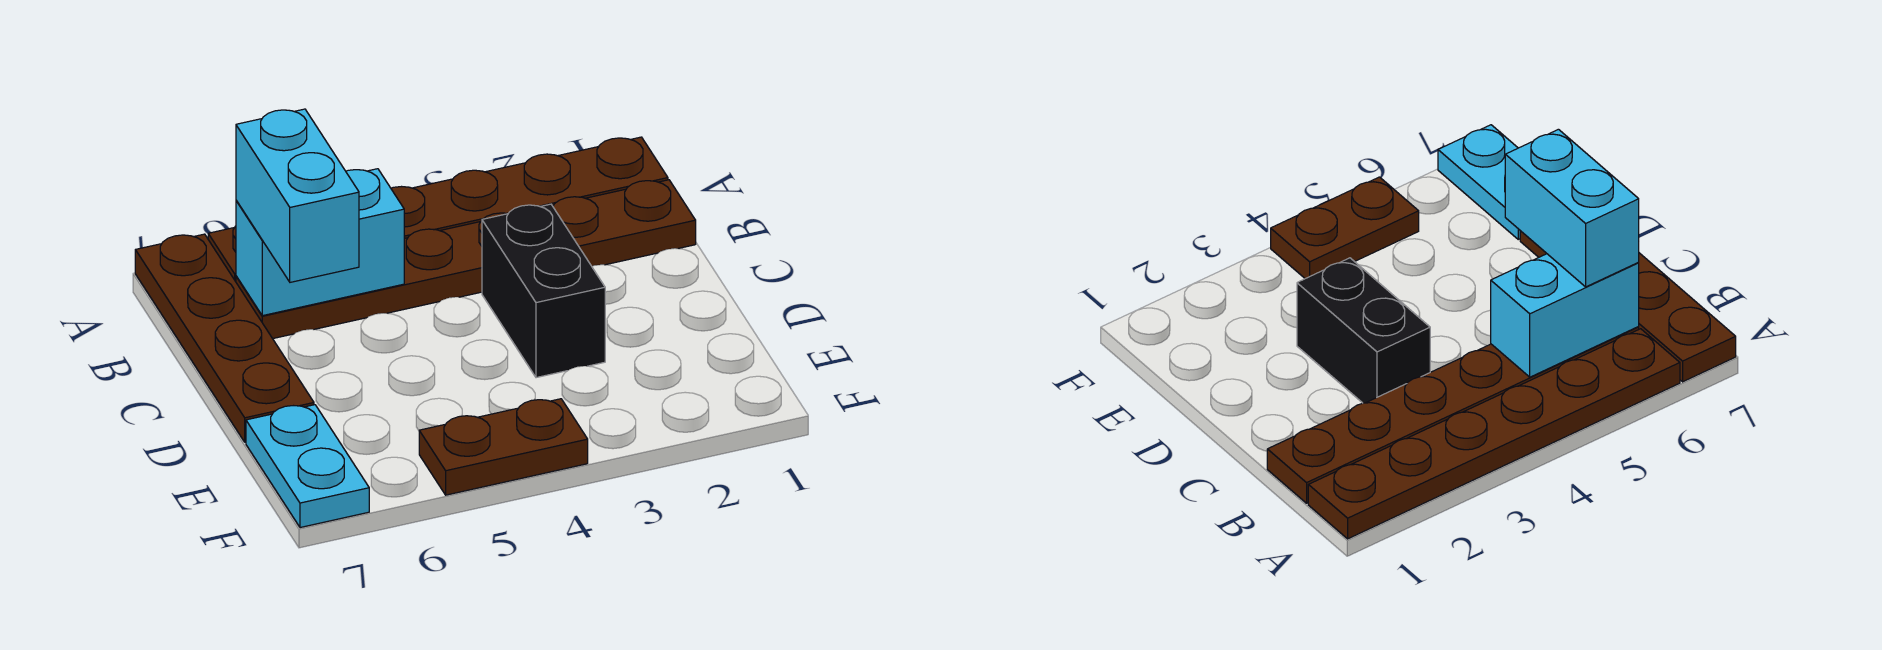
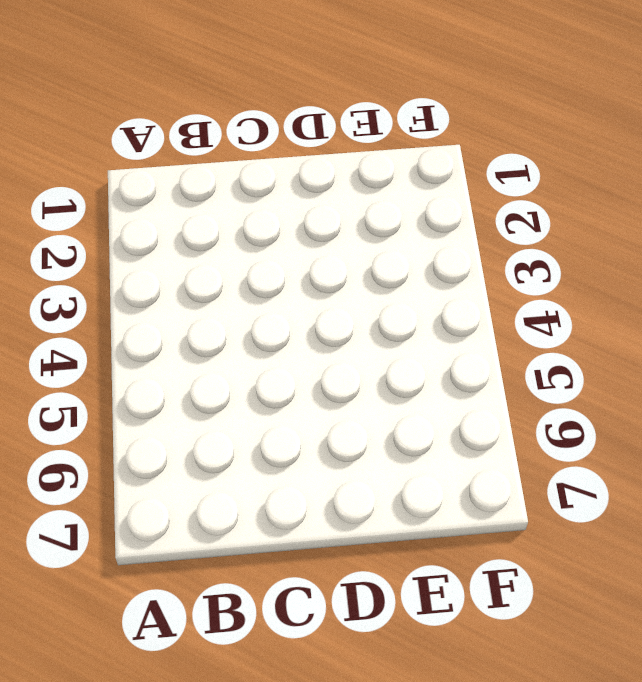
none -> brown plate A1:A6 level 1
none -> brown plate A7:D7 level 1

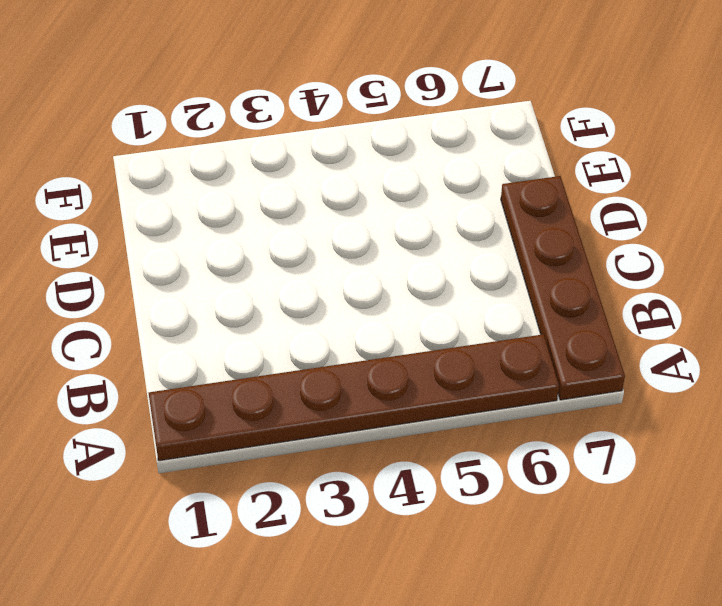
none -> brown plate B1:B6 level 1
none -> black brick C3:D3 level 1

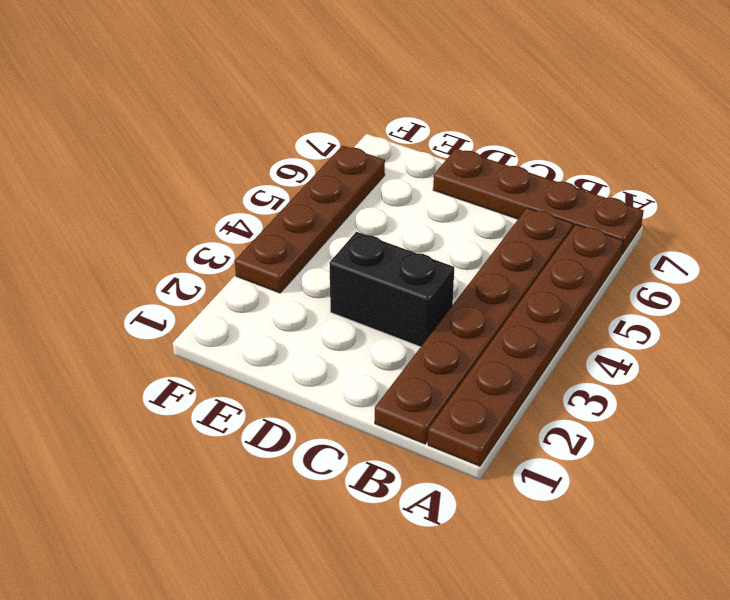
brown plate F3:F6 level 1 -> brown plate F4:F5 level 1
none -> cyan plate E7:F7 level 1
none -> cyan brick B5:B6 level 2

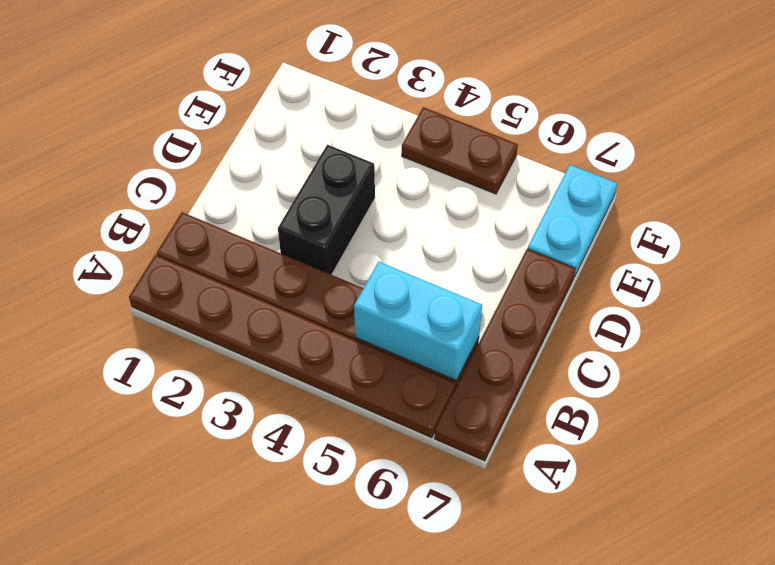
none -> cyan brick B6:C6 level 3

